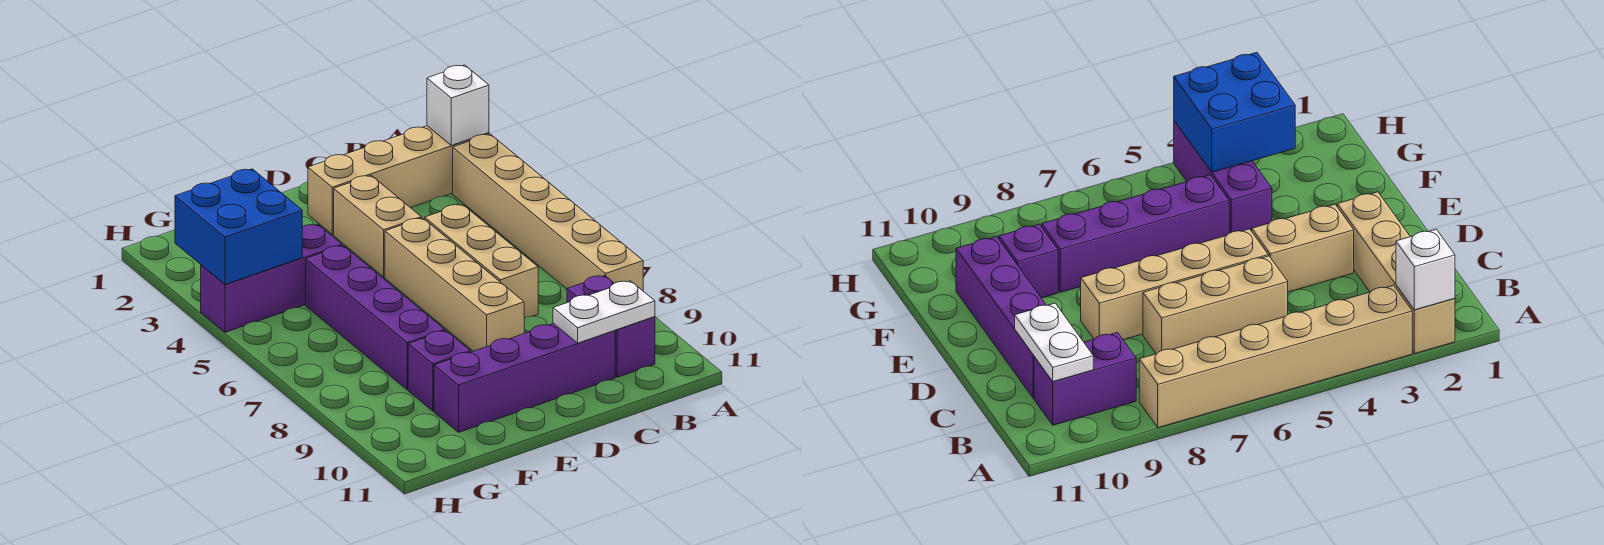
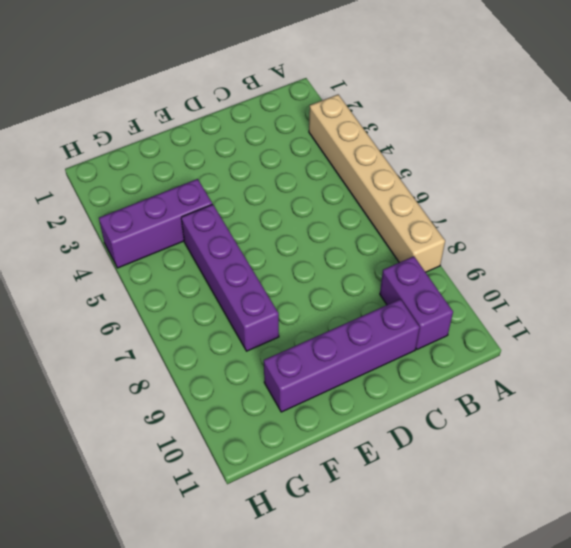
none -> tan brick A2:D2 level 1
none -> tan brick C5:C7 level 1
none -> tan brick D3:D4 level 1

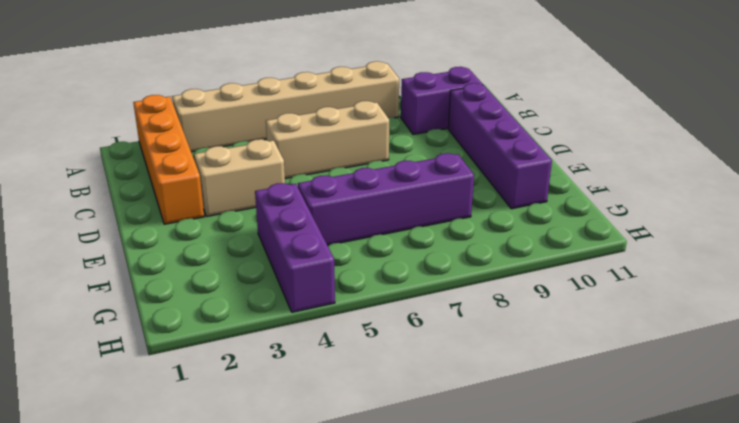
orange brick A2:D2 level 1 -> tan brick A2:D2 level 1
none -> tan brick D5:D8 level 1
none -> purple brick F9 level 1
none -> white brick A2 level 2

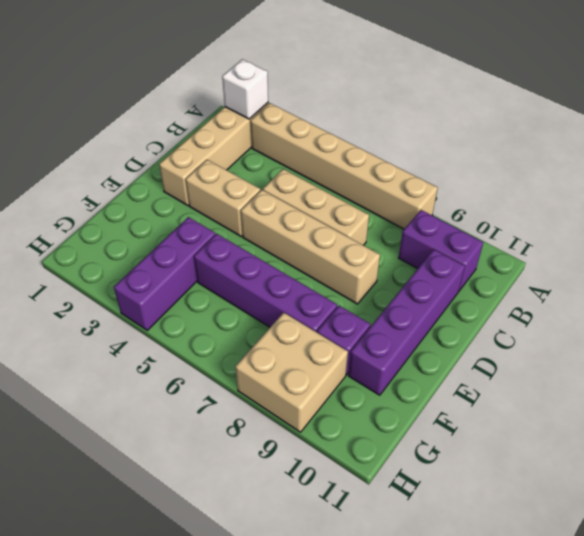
tan brick G8:H9 level 1 -> none
none -> white plate B10:C10 level 2
none -> blue brick G3:H4 level 2

